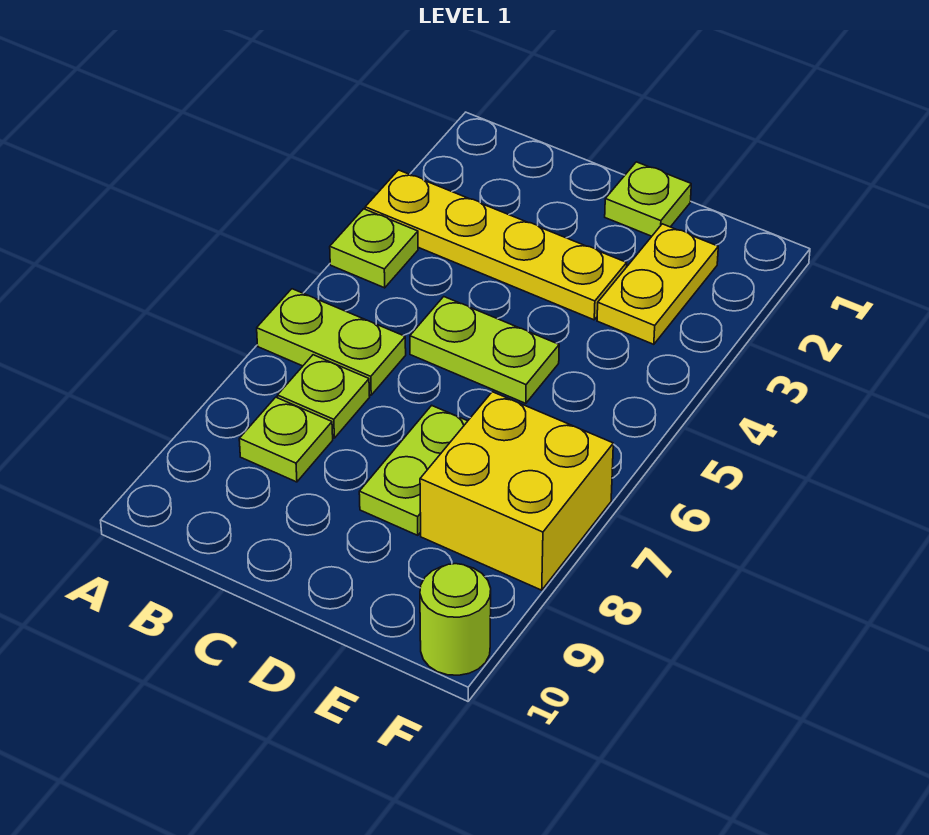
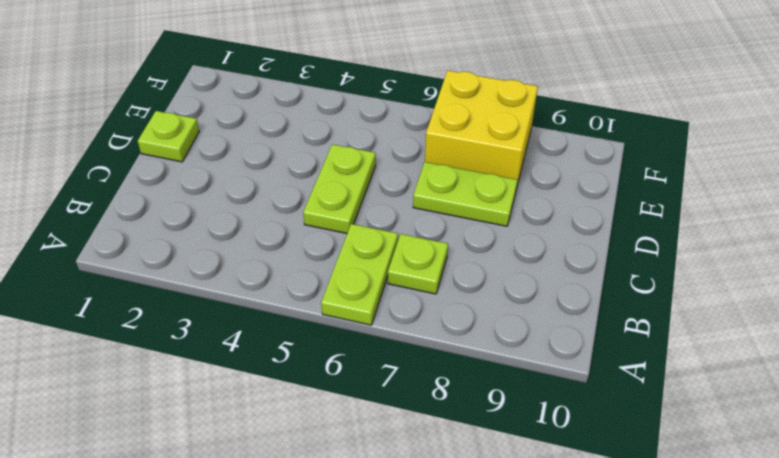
none -> yellow plate A3:D3 level 1
none -> lime plate A4 level 1

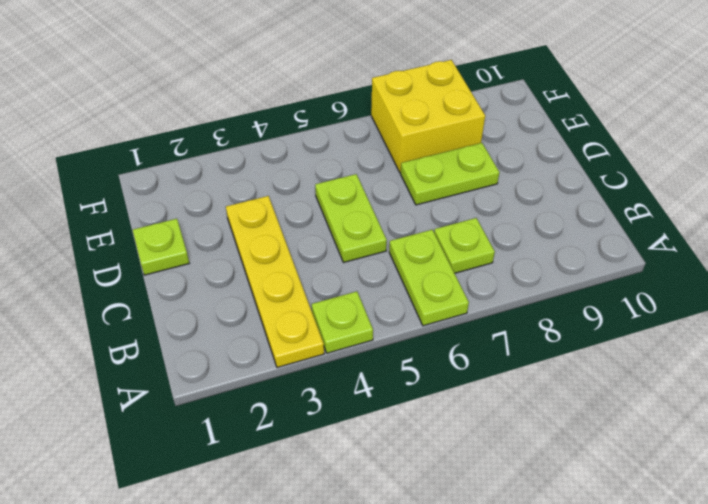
none -> lime plate B8 level 1
none -> yellow plate E2:E3 level 1

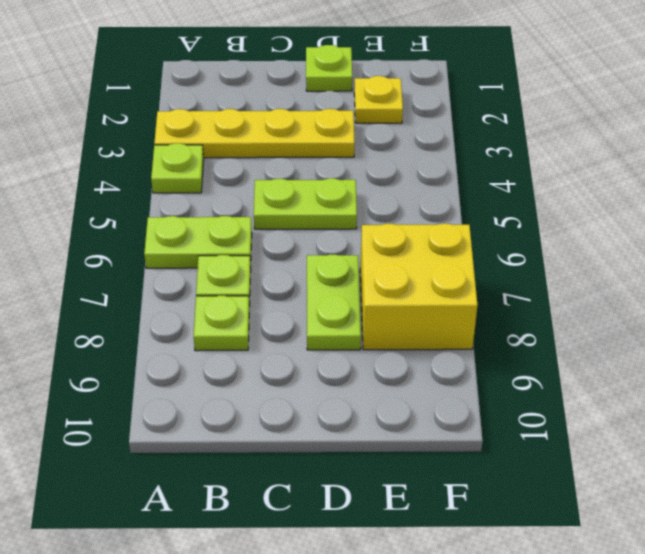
yellow plate E2 level 1 -> yellow plate E2:E3 level 1
none -> lime round brick F10 level 1

